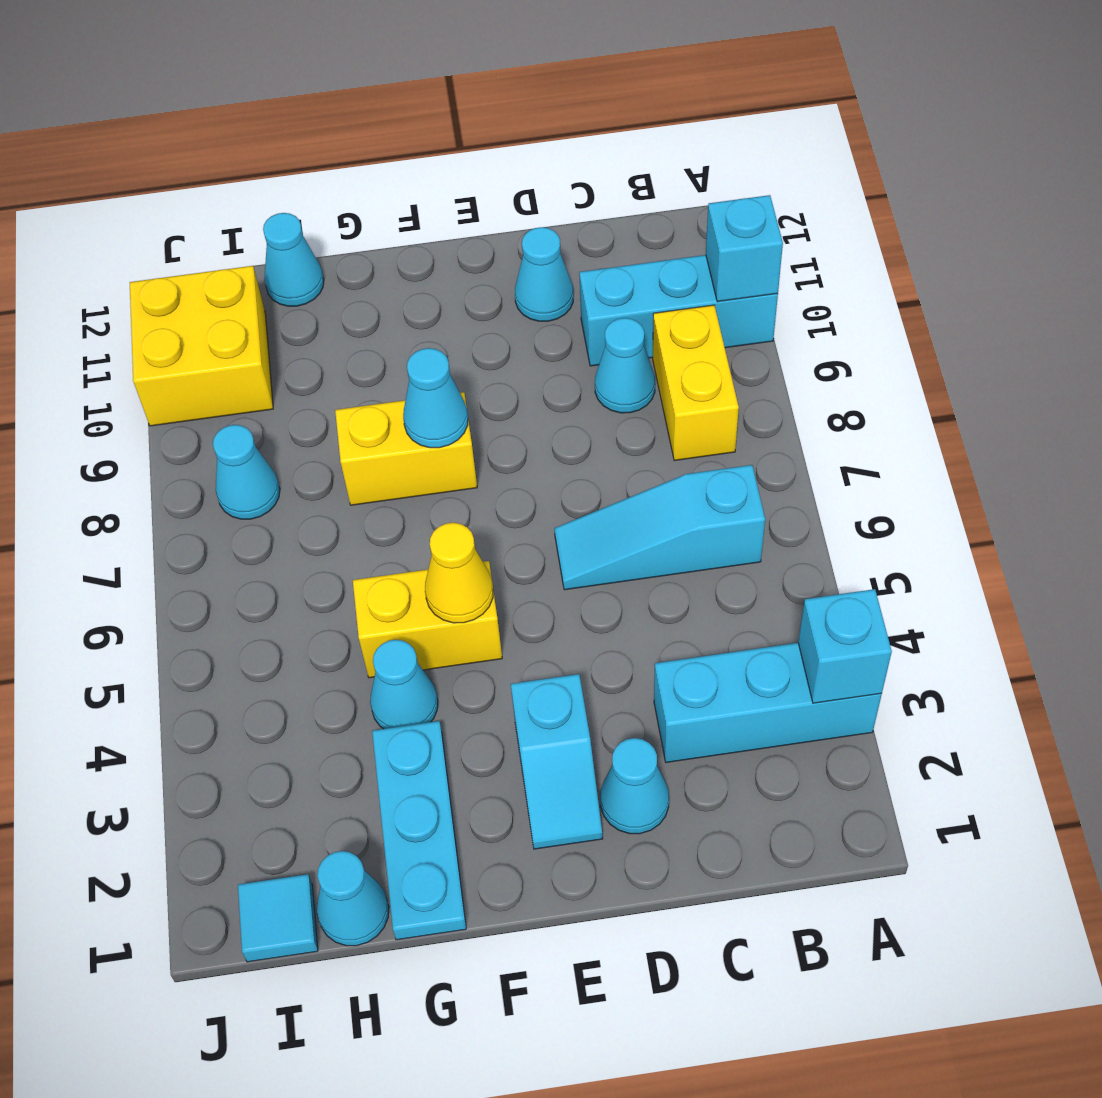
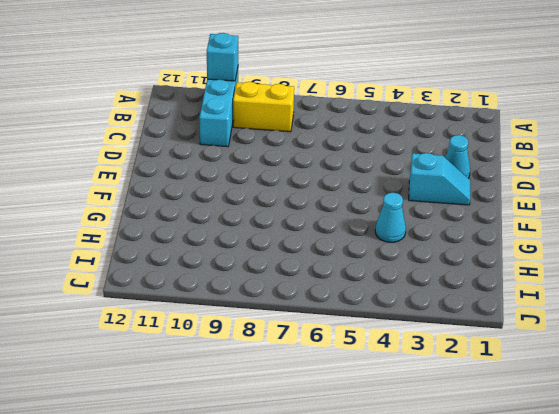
none -> cyan brick A3:C3 level 1
none -> cyan slope B6:D6 level 1 top B
none -> cyan cone C9 level 1

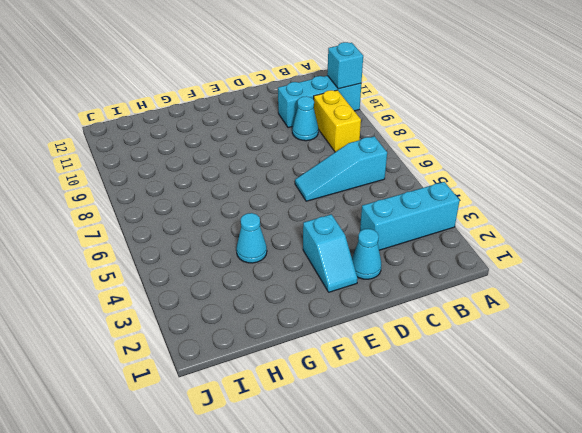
none -> cyan cone D11 level 1
none -> yellow brick F5:G5 level 1
none -> yellow brick F8:G8 level 1

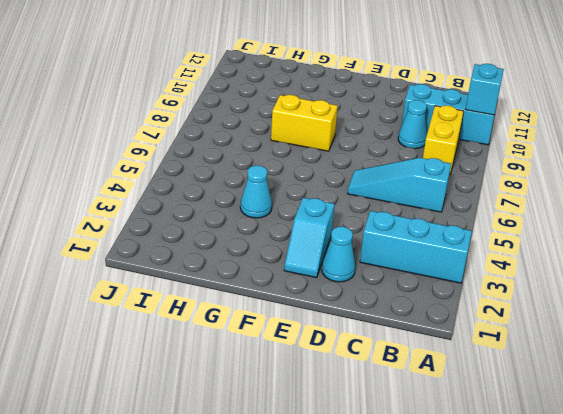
none -> cyan cone D11 level 1
none -> yellow brick F5:G5 level 1
none -> cyan plate G1:G3 level 1

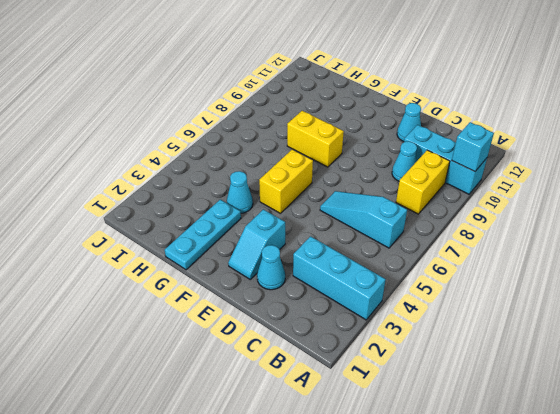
yellow brick F5:F6 level 1 -> yellow brick F5:G5 level 1
none -> cyan cone H1 level 1
none -> cyan cone H12 level 1
none -> cyan tile I1 level 1

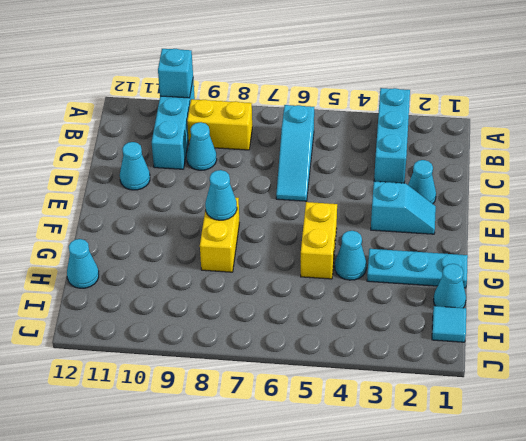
none -> cyan cone I8 level 1
none -> yellow brick I10:J11 level 1
none -> cyan brick A3 level 2

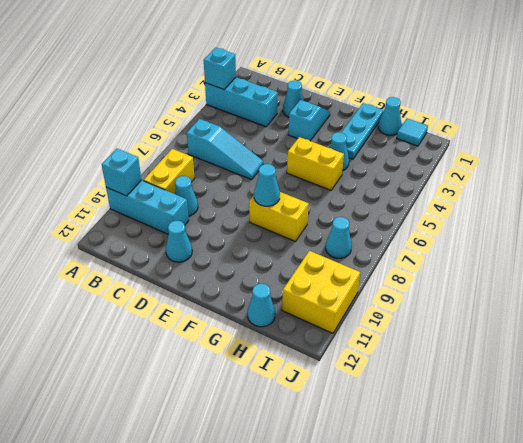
none -> yellow cone F5 level 2

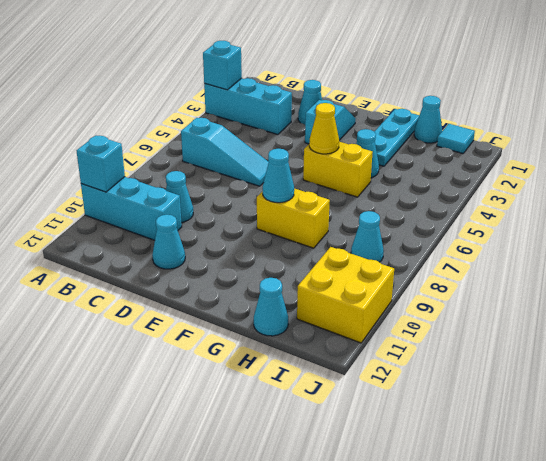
none -> yellow brick B8:B9 level 1

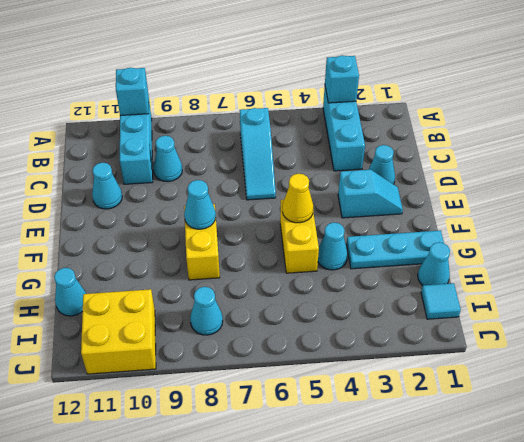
none -> yellow brick B8:B9 level 1

